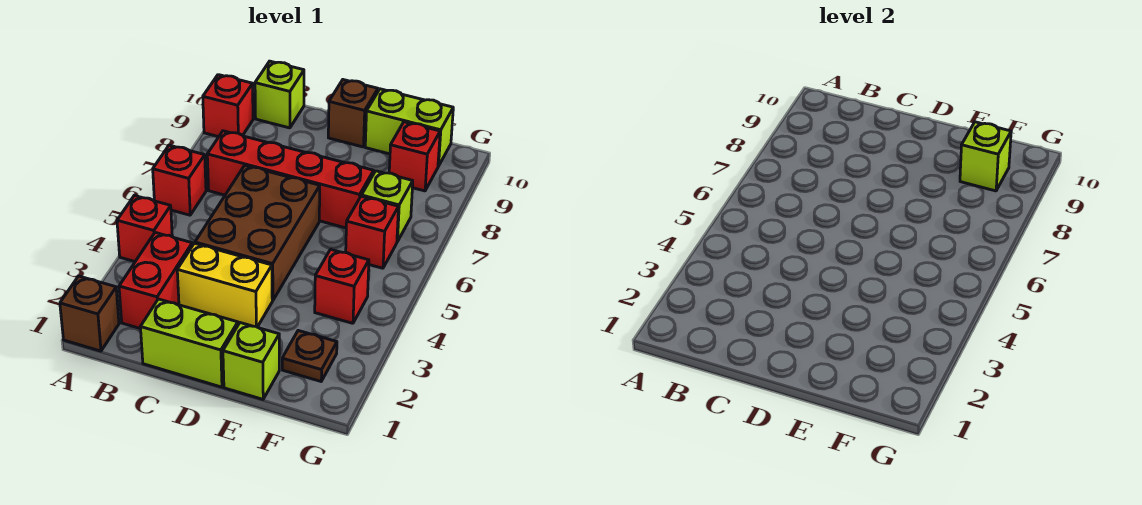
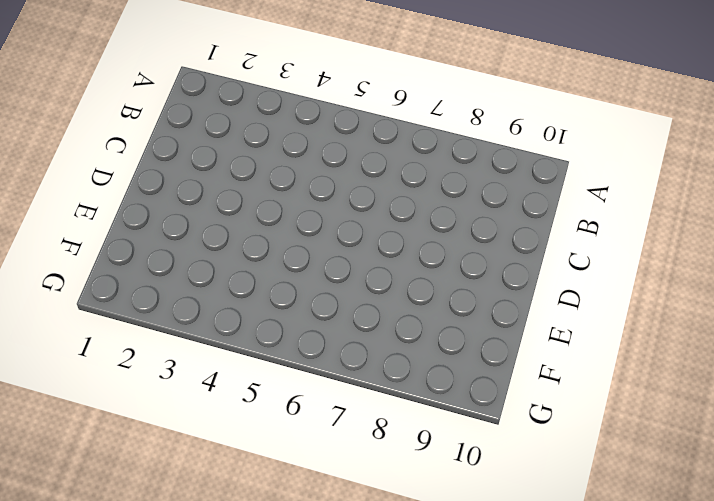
none -> brown brick A1 level 1
none -> red brick A4 level 1
none -> red brick A6 level 1

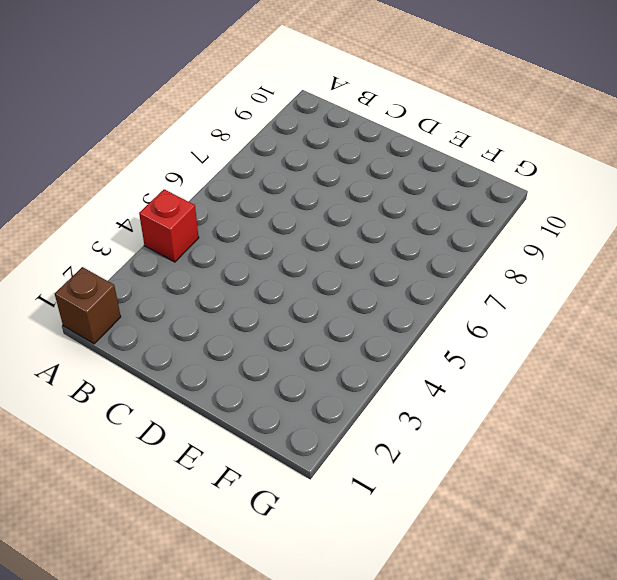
none -> red brick A6 level 1
none -> red brick A9 level 1
none -> red brick B2:B3 level 1

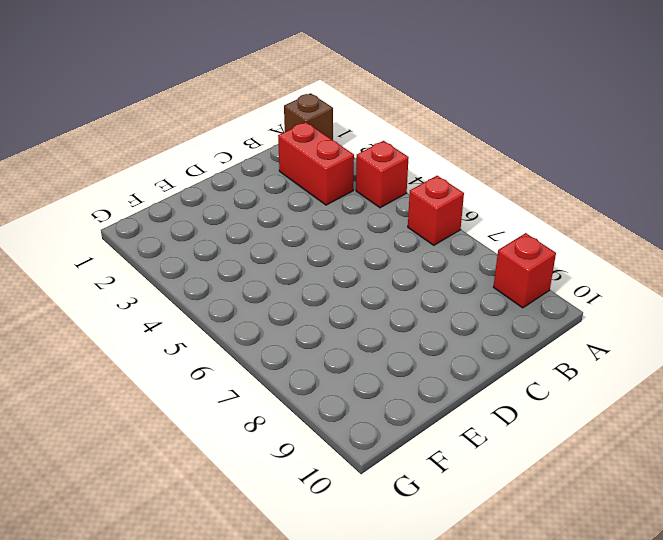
none -> red brick B7:E7 level 1
none -> lime brick B10 level 1
none -> lime brick C1:D1 level 1

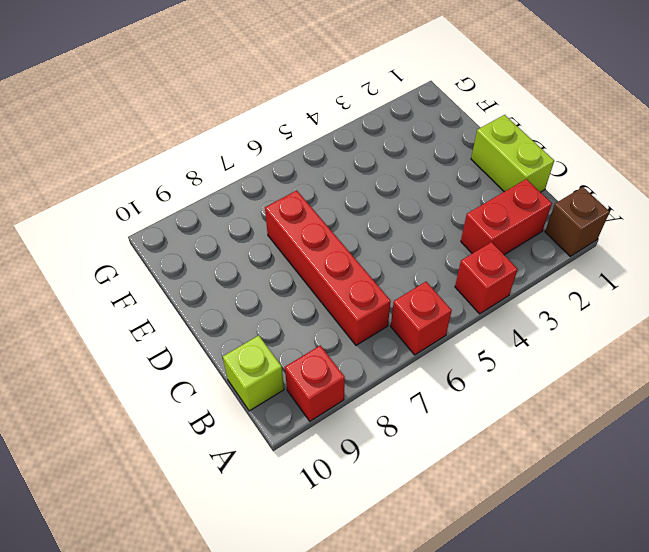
none -> yellow brick C3:D3 level 1
none -> brown brick C4:D6 level 1
none -> brown brick D10 level 1

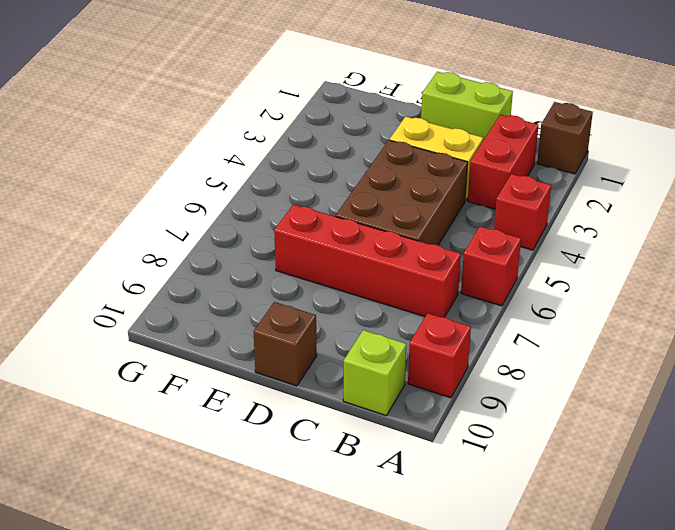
none -> lime brick E1 level 1
none -> lime brick E10:F10 level 1
none -> brown plate F2 level 1

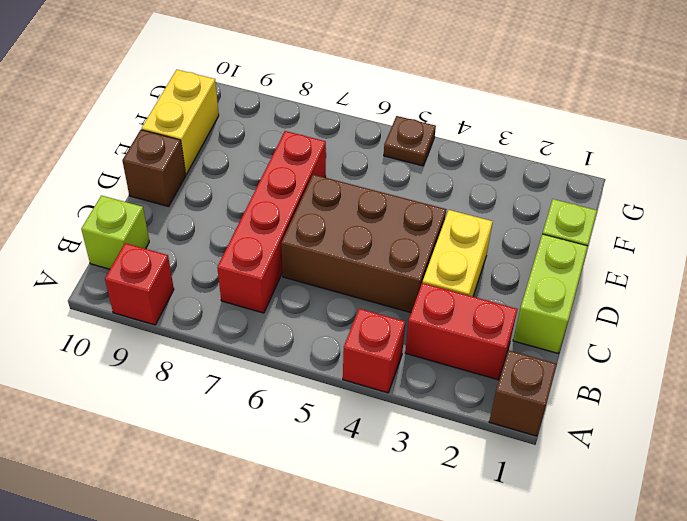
yellow brick E10:F10 level 1 -> lime brick E10:F10 level 1
brown plate G5 level 1 -> brown plate F2 level 1
none -> red brick A6 level 1
none -> red brick F4 level 1
none -> red brick F6 level 1

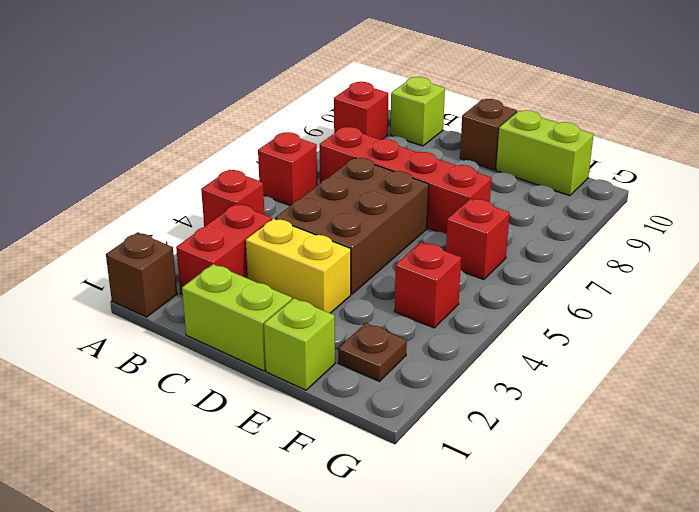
none -> lime brick F7 level 1
none -> red brick F9 level 1
none -> lime brick F9 level 2

